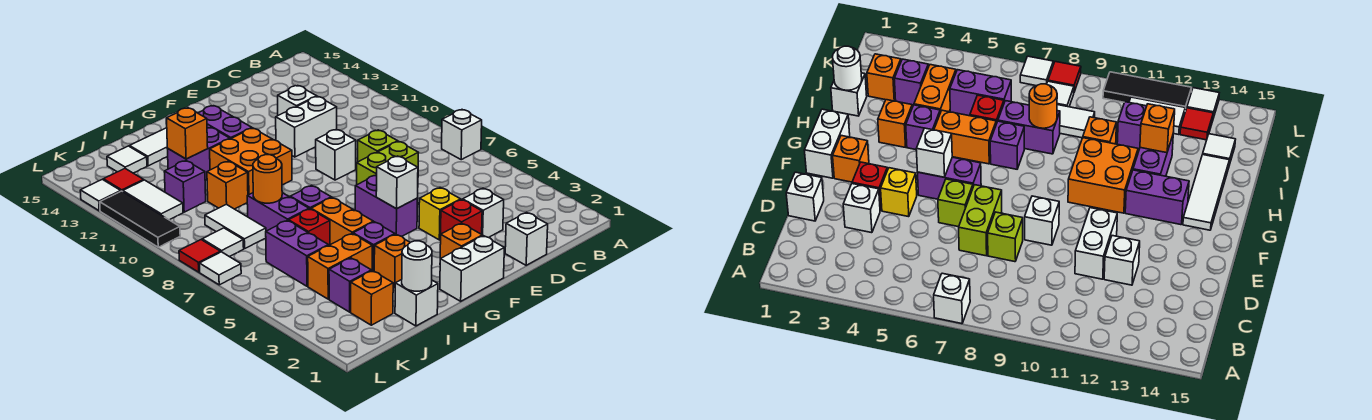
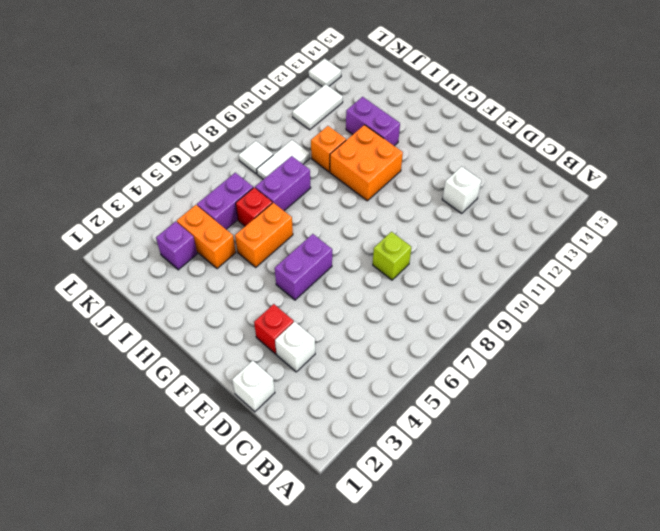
none -> white brick A7 level 1
none -> lime brick D7:E7 level 1
none -> white brick D11:E11 level 1
none -> yellow brick E4 level 1

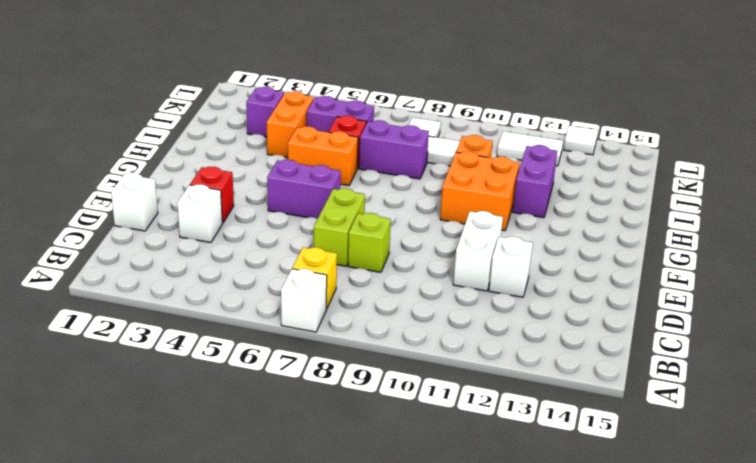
yellow brick B7 level 1 -> yellow brick E4 level 1
none -> lime brick E6 level 1
none -> white brick E9 level 1
none -> white brick F1:G1 level 1
none -> orange brick F2 level 1

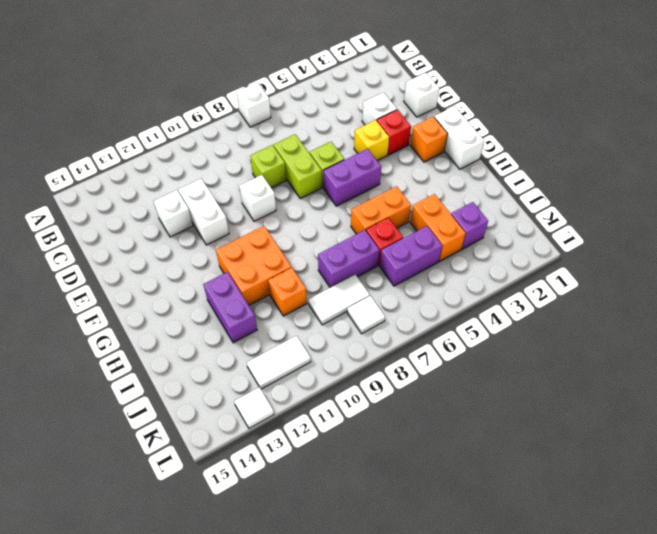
none -> purple brick G12:G13 level 1
none -> white tile G14:I14 level 1
none -> orange brick H3 level 1
none -> purple brick H4 level 1

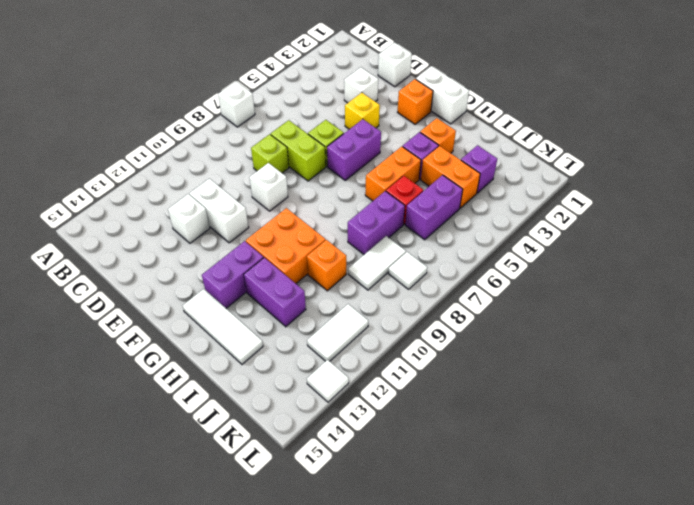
none -> red brick E3 level 1
none -> purple brick H7 level 1
none -> white brick I1 level 1
none -> orange brick J2 level 1

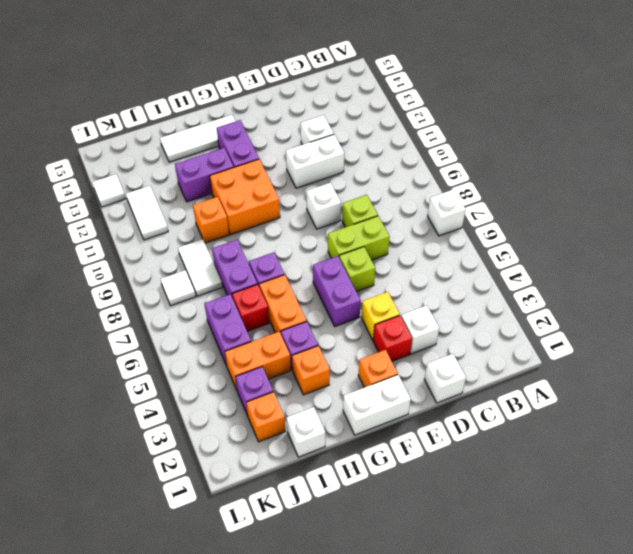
none -> purple brick J11 level 1
none -> white tile J14 level 1
none -> red tile K13 level 1
none -> white tile L7 level 1

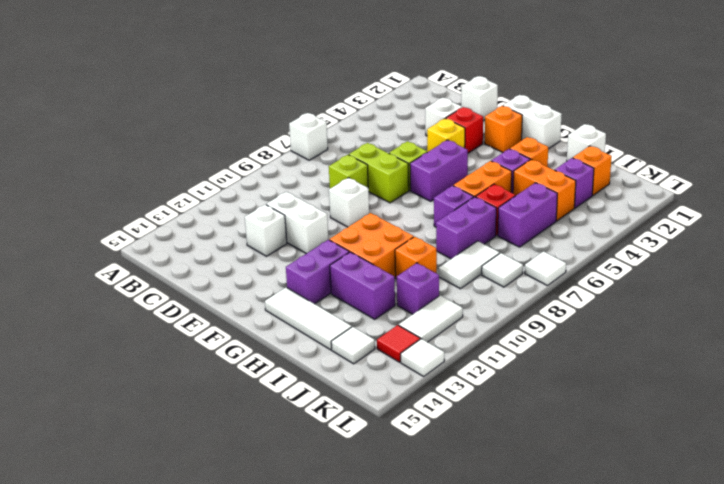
none -> red tile L8 level 1
none -> black tile L10:L12 level 1
none -> white brick F5 level 2
none -> white round brick I1 level 2

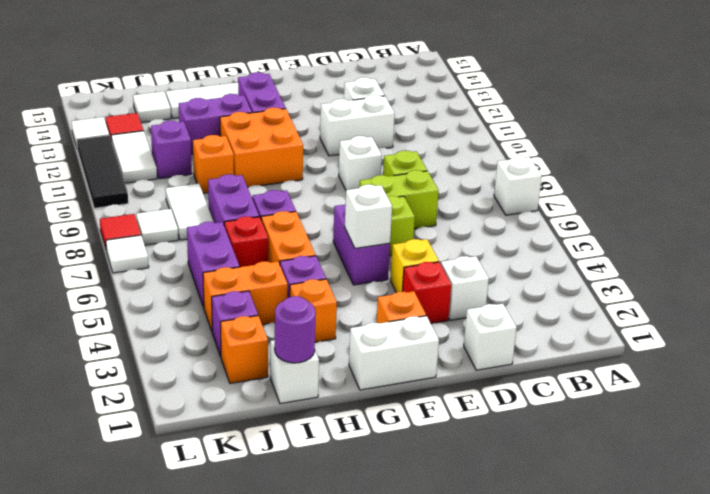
purple round brick I1 level 2 -> white round brick I1 level 2
none -> orange round brick I8 level 2
none -> orange brick I12 level 2

